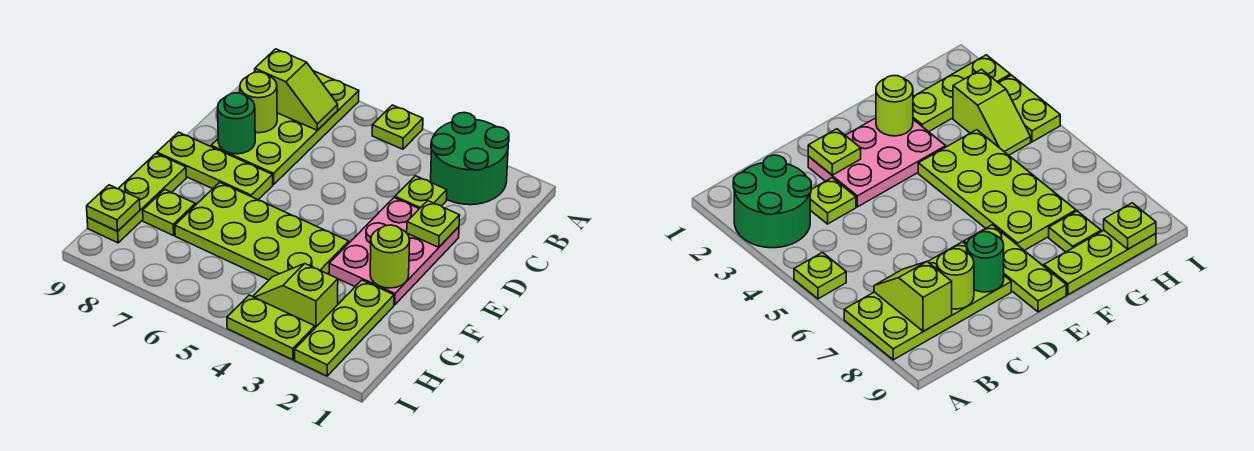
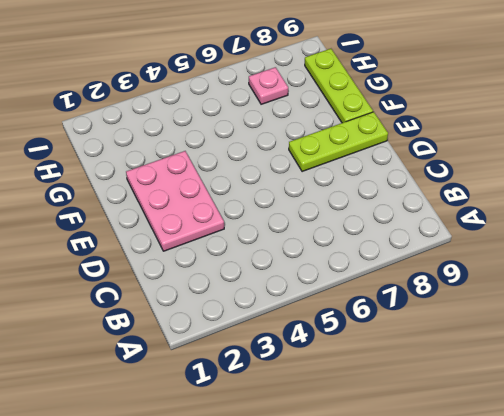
pink plate H7 level 1 -> none
none -> green round brick A2:B3 level 1
none -> lime plate A5 level 1
none -> lime plate A7:D8 level 1

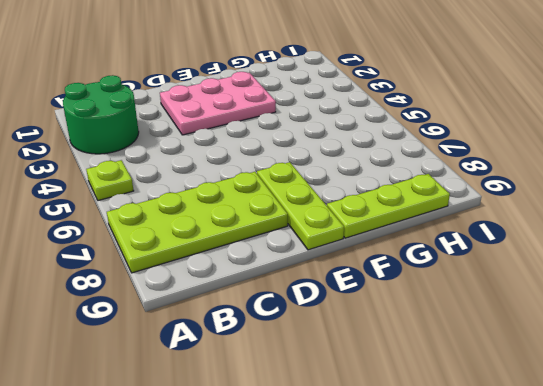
none -> lime plate C3 level 1
none -> lime plate F4:G7 level 1
none -> lime plate G2:I2 level 1

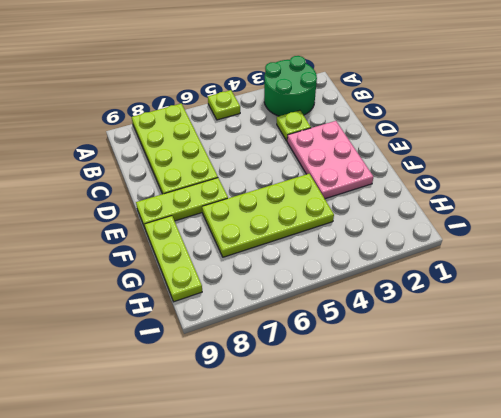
none -> lime plate G2:I2 level 1
none -> lime plate G8 level 1
none -> lime slope H3:H4 level 1 top 3

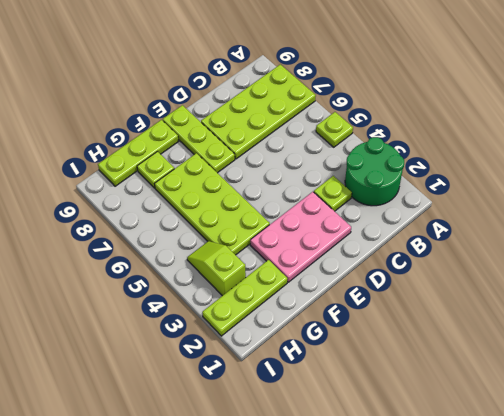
none -> lime plate I3:I4 level 1
none -> lime slope B7:B8 level 2 top 8
none -> lime round brick C8 level 2

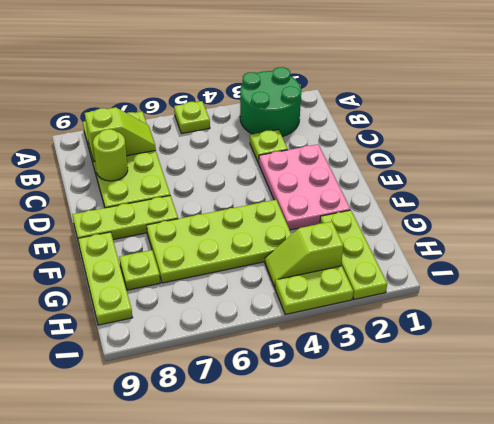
none -> lime plate D2 level 2
none -> green round brick D8 level 2
none -> lime round brick F2 level 2

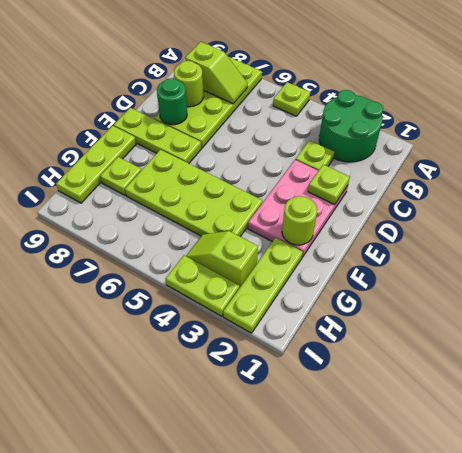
none -> lime plate H9 level 2

